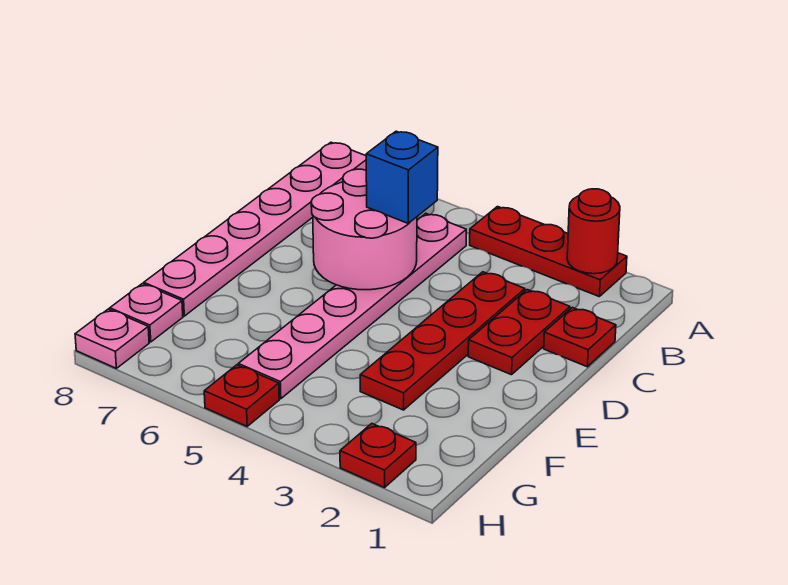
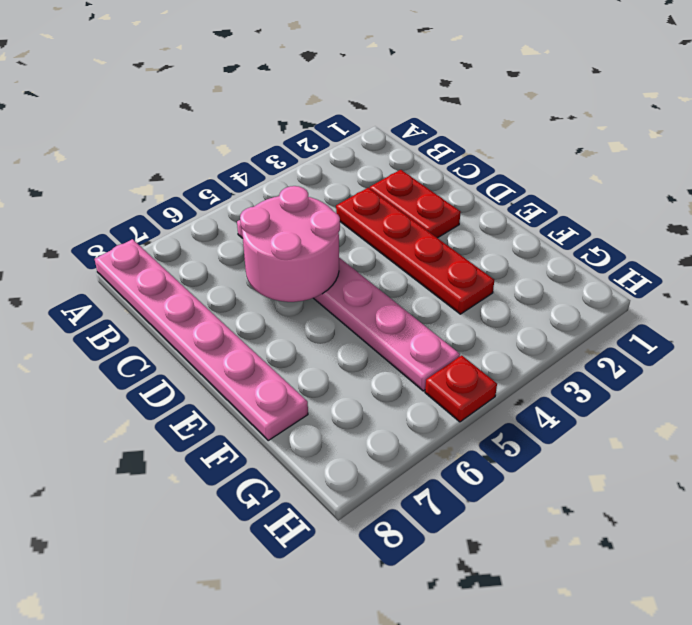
none -> red plate A2:A4 level 1
none -> red plate C1 level 1
none -> pink plate G8 level 1

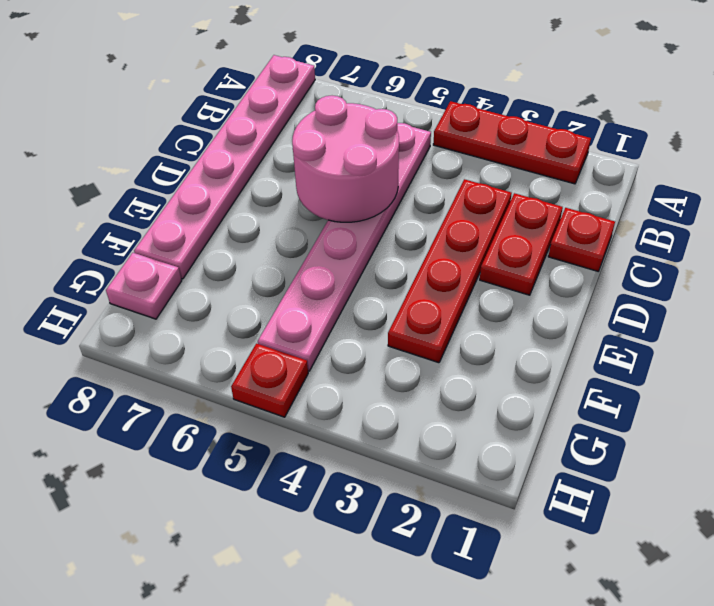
none -> red plate H2 level 1
none -> pink plate H8 level 1
none -> red round brick A2 level 2

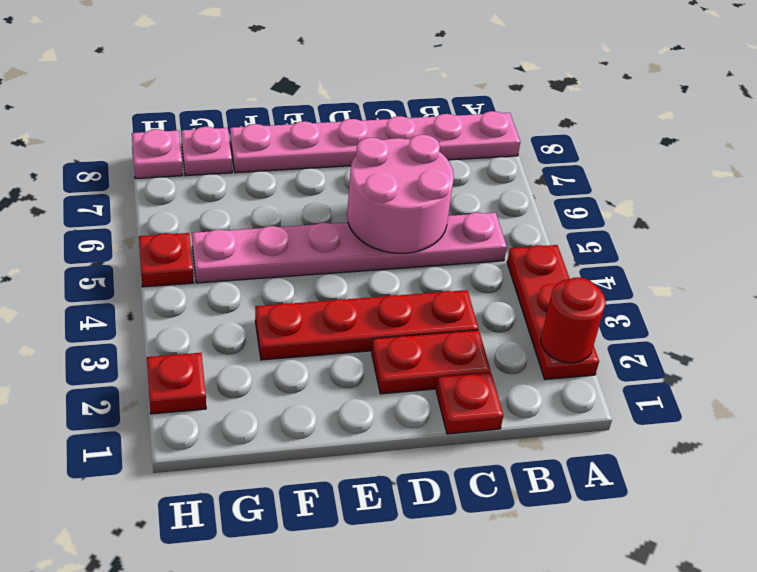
none -> blue brick C5 level 3

